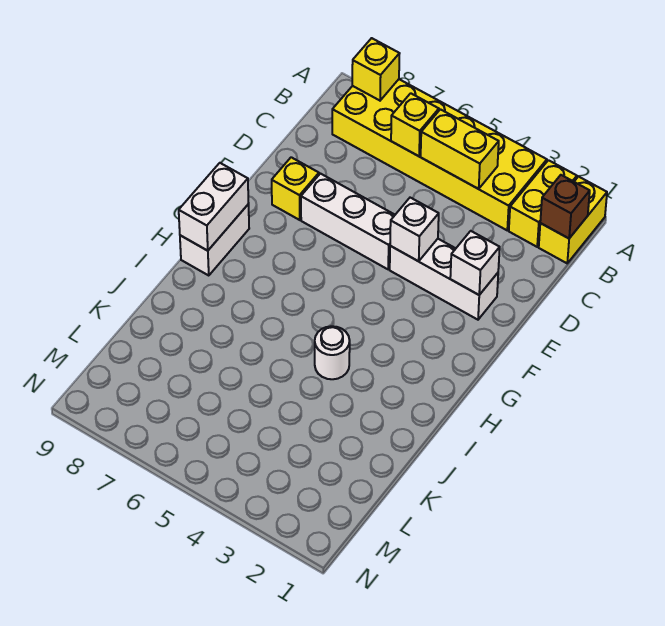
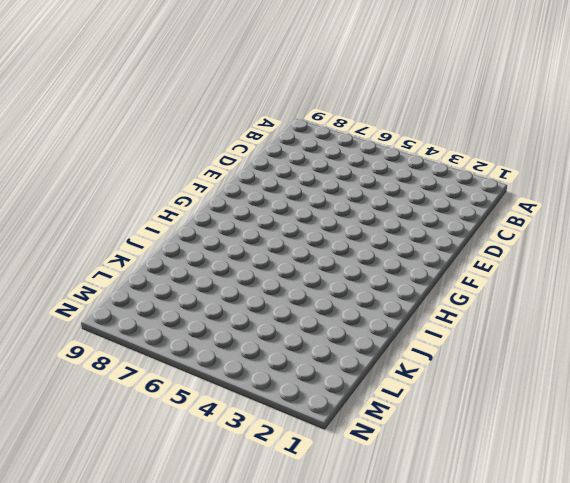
none -> yellow brick A1:B1 level 1
none -> yellow brick A2:B2 level 1
none -> yellow brick A3:B8 level 1

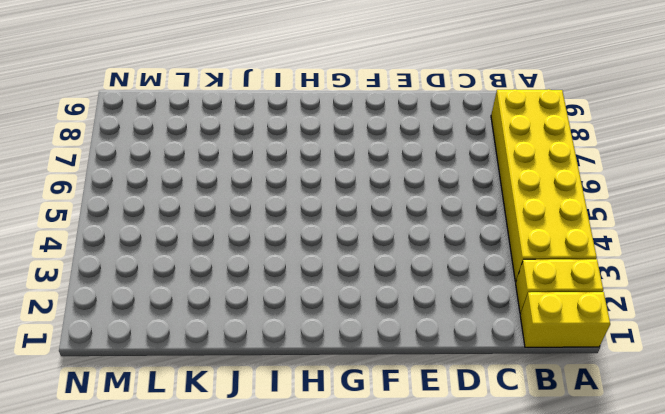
none -> white brick E2:E4 level 1
none -> white brick E5:E7 level 1
none -> yellow brick E8 level 1

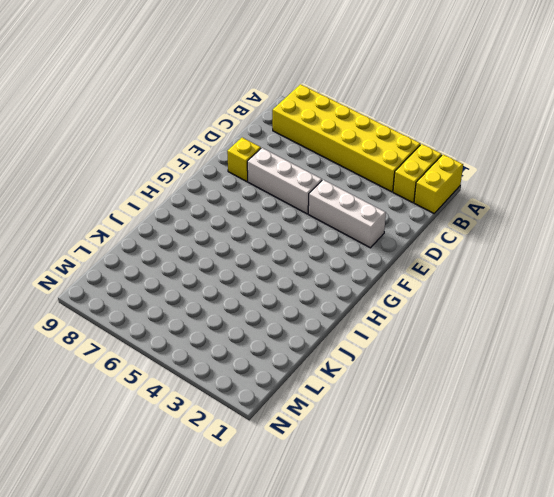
none -> white brick G9:H9 level 1
none -> white round brick I4 level 1
none -> yellow brick A8 level 2

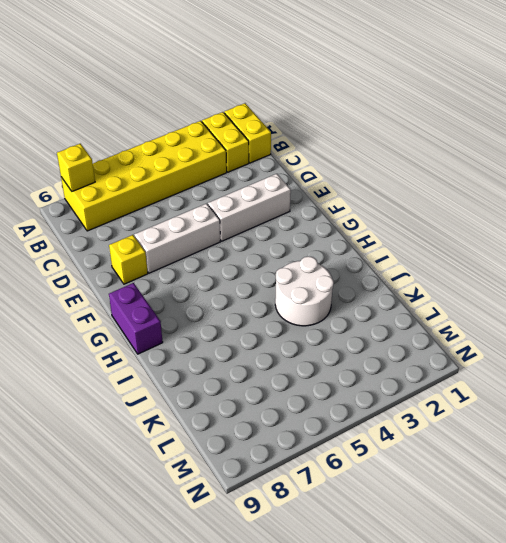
purple brick G9:H9 level 1 -> white brick G9:H9 level 1
white round brick I3:J4 level 1 -> white round brick I4 level 1
none -> brown brick B1 level 2
none -> yellow brick B4:B5 level 2
none -> yellow brick B6 level 2

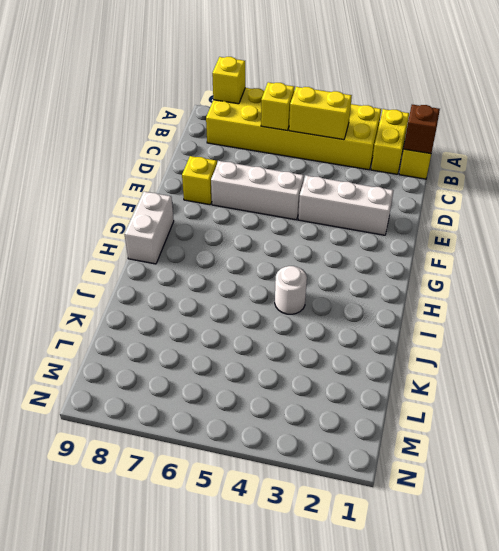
none -> white brick E2 level 2
none -> white brick E4 level 2
none -> white brick G9:H9 level 2

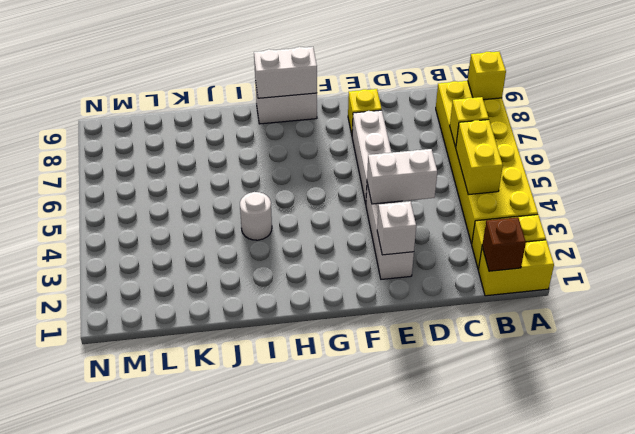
white brick D4:E4 level 2 -> white brick E4 level 2

